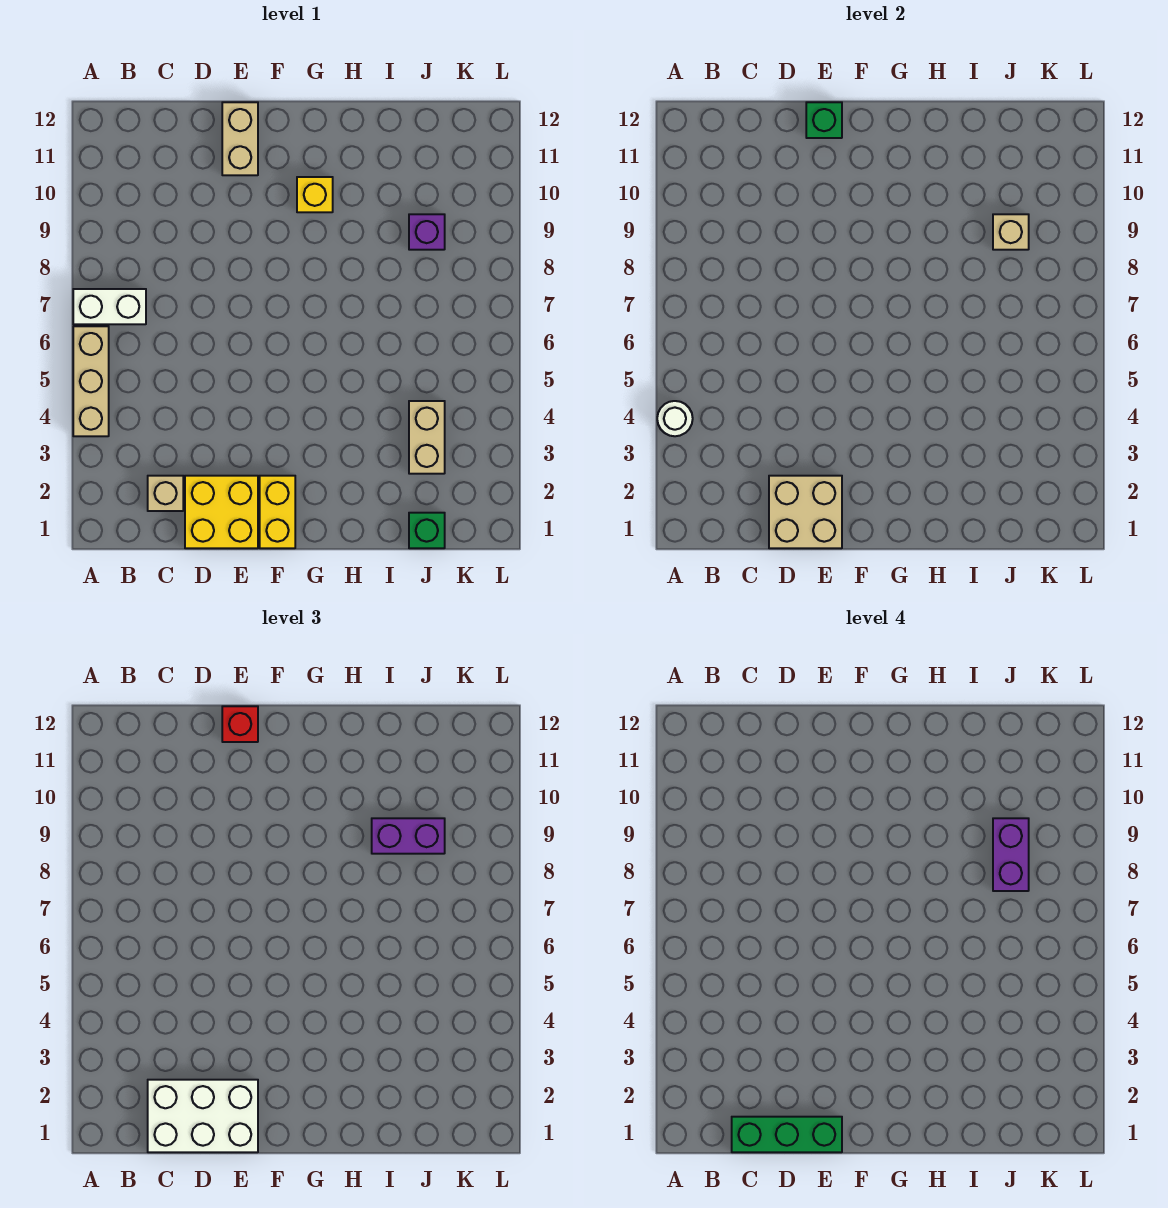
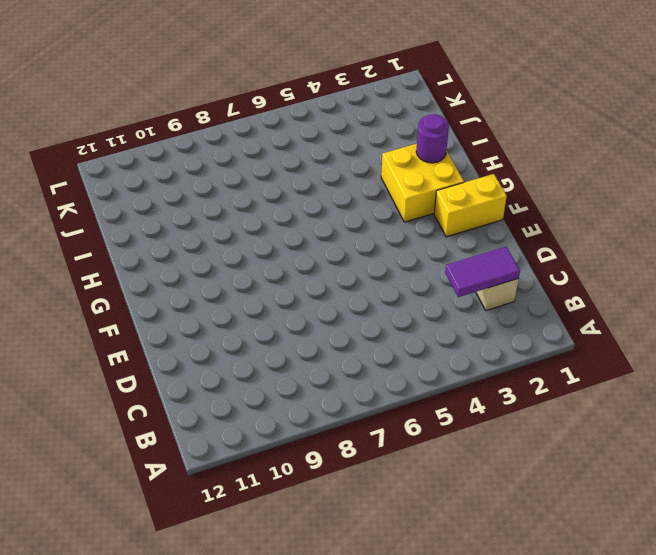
purple tile C2:C3 level 2 -> none
yellow brick G2:H3 level 1 -> yellow brick D1:E2 level 1
purple round brick H2 level 2 -> none
none -> tan brick A4:A6 level 1
none -> white brick A7:B7 level 1
none -> tan brick E11:E12 level 1

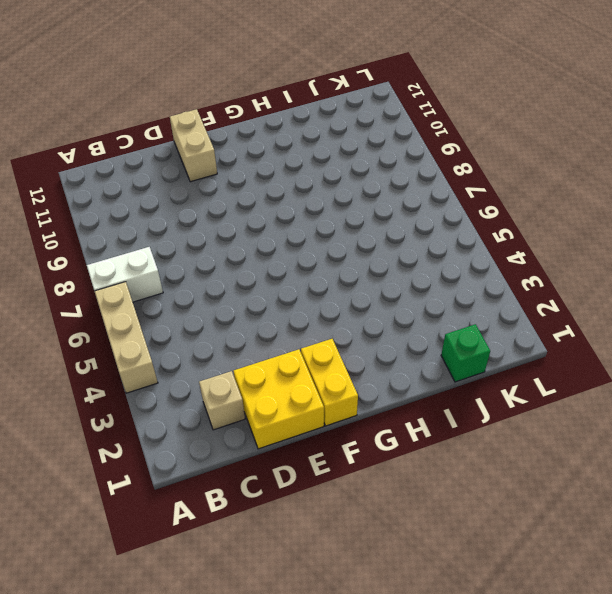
none -> yellow brick G10 level 1
none -> tan brick J3:J4 level 1
none -> purple brick J9 level 1

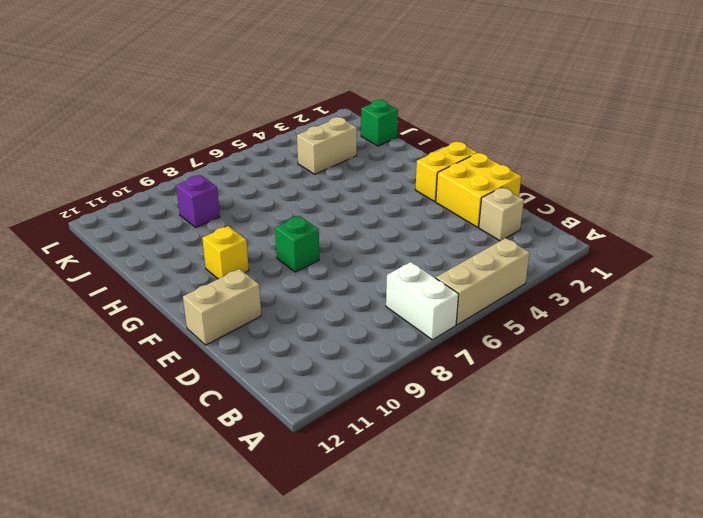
green brick F8 level 1 -> green brick E12 level 2
none -> white round brick A4 level 2
none -> tan brick D1:E2 level 2
none -> tan brick J9 level 2

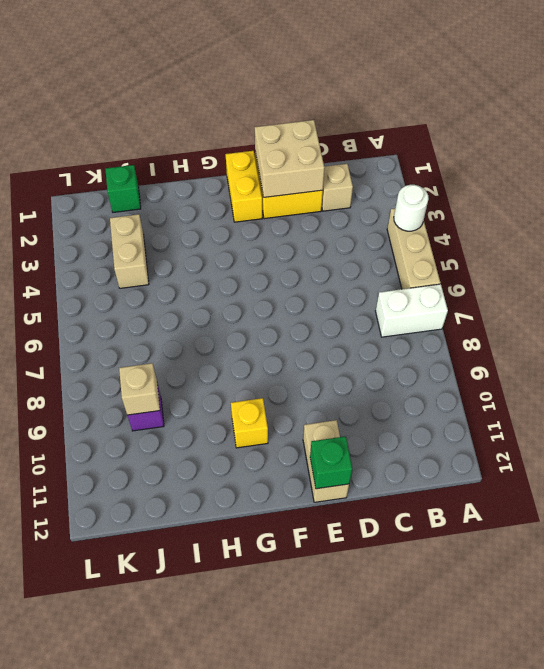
none -> white brick C1:E2 level 3
none -> red brick E12 level 3
none -> purple brick I9:J9 level 3

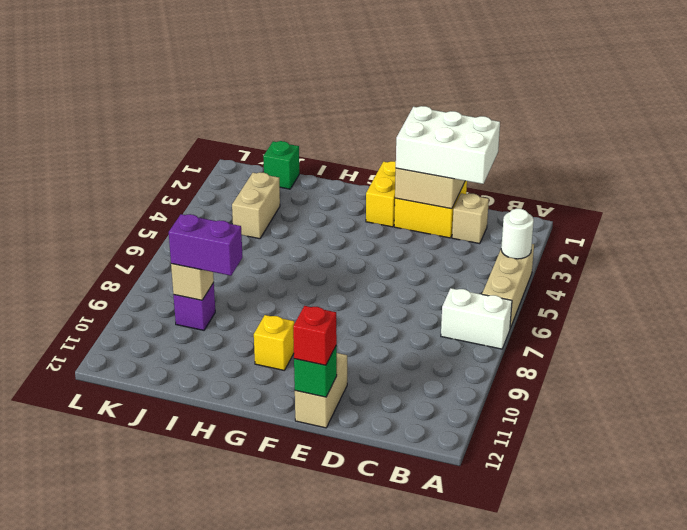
none -> green brick C1:E1 level 4
none -> purple brick J8:J9 level 4

